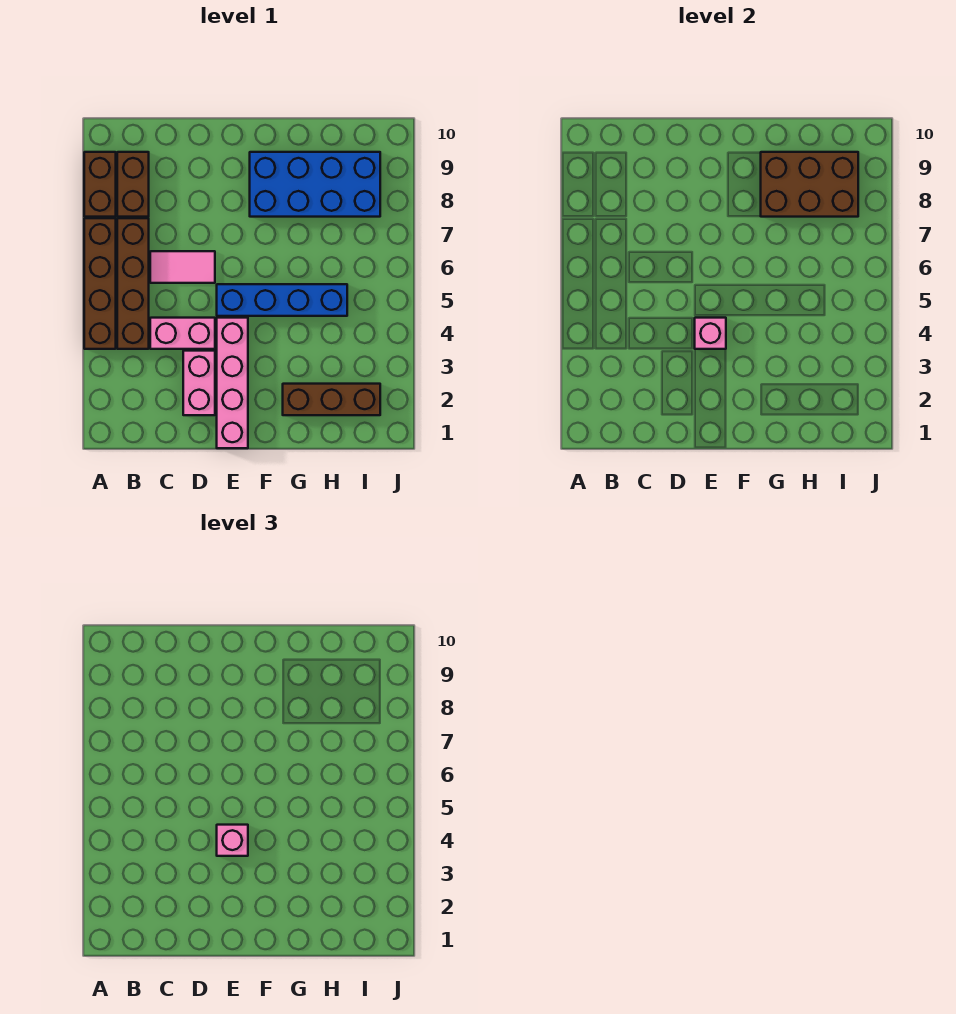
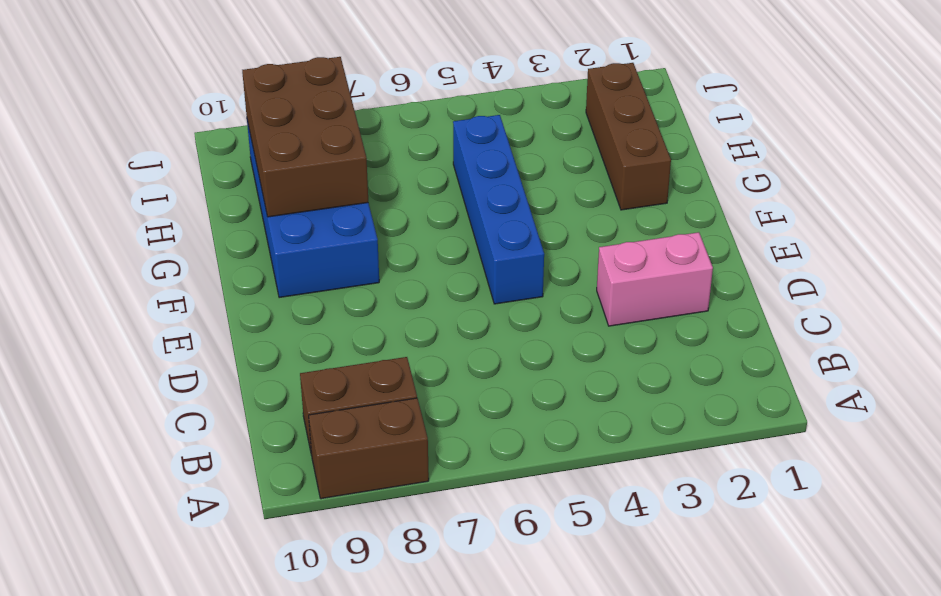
none -> brown brick A4:A7 level 1
none -> brown brick B4:B7 level 1
none -> pink brick C4:D4 level 1

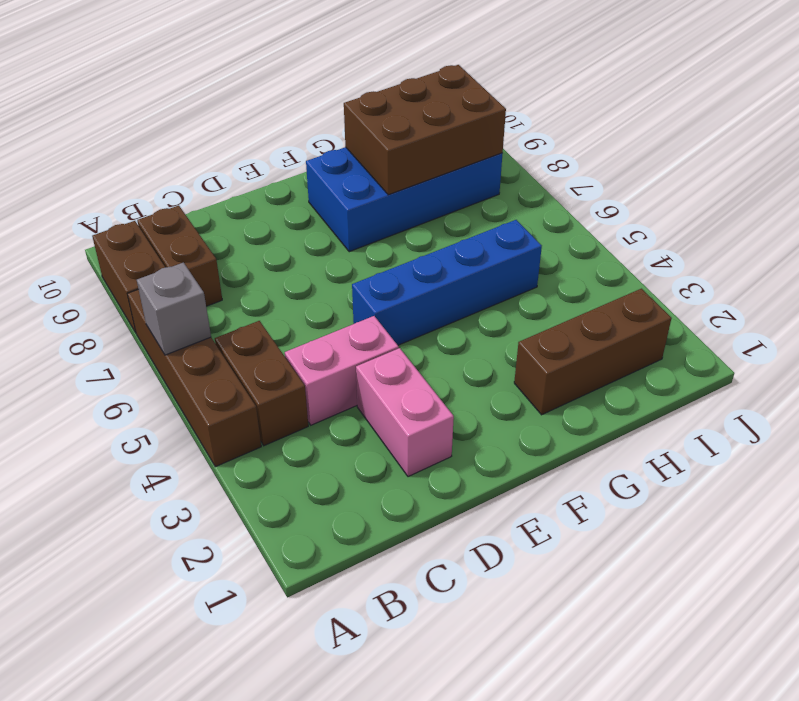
grey brick A6 level 2 -> none
brown brick B4:B5 level 1 -> brown brick B4:B7 level 1
none -> pink tile C6:D6 level 1
none -> pink brick E1:E4 level 1
none -> pink brick E4 level 2

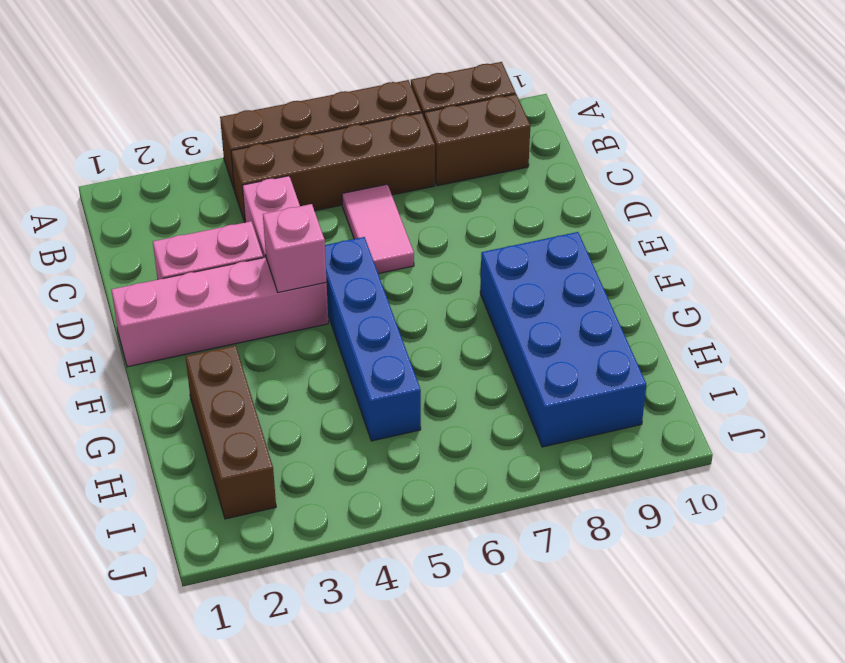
none -> brown brick G8:I9 level 2
none -> pink brick E4 level 3

